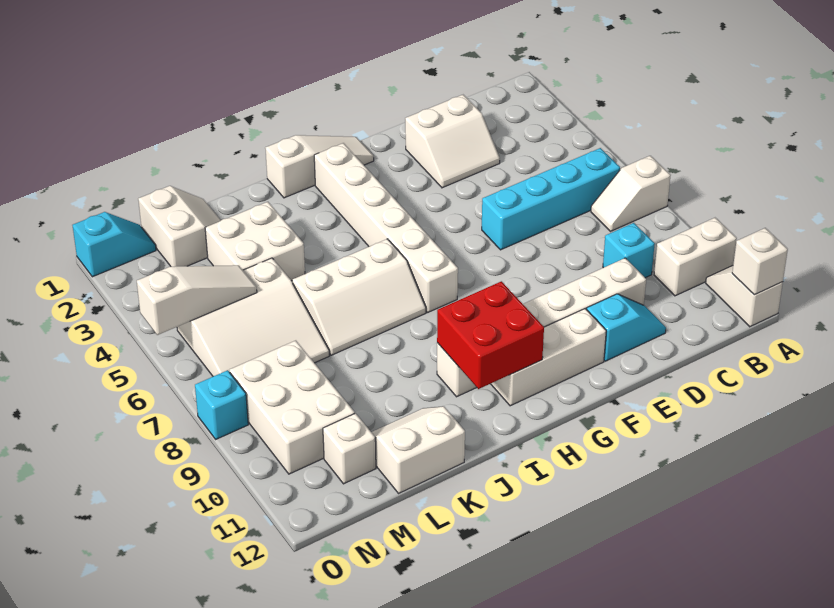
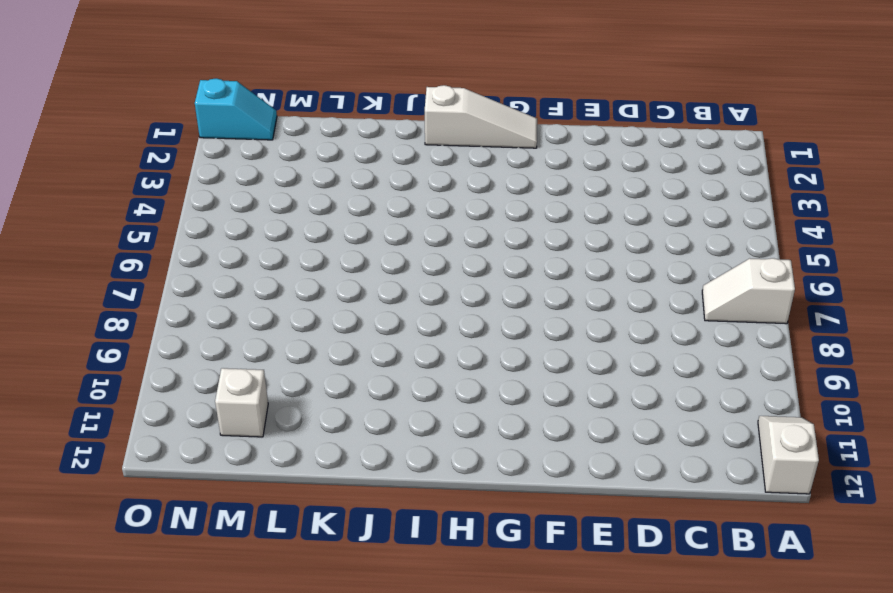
none -> white brick A10:B10 level 1
none -> cyan brick B6:E6 level 1
none -> cyan brick C9 level 1

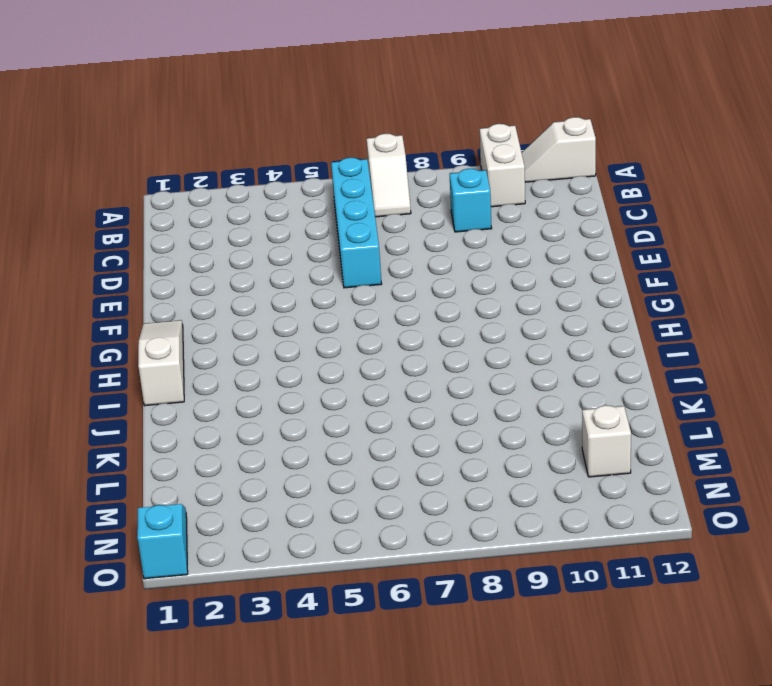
none -> white slope D2:E3 level 1 top 2
none -> white brick D10:I10 level 1
none -> cyan slope D11:E11 level 1 top E

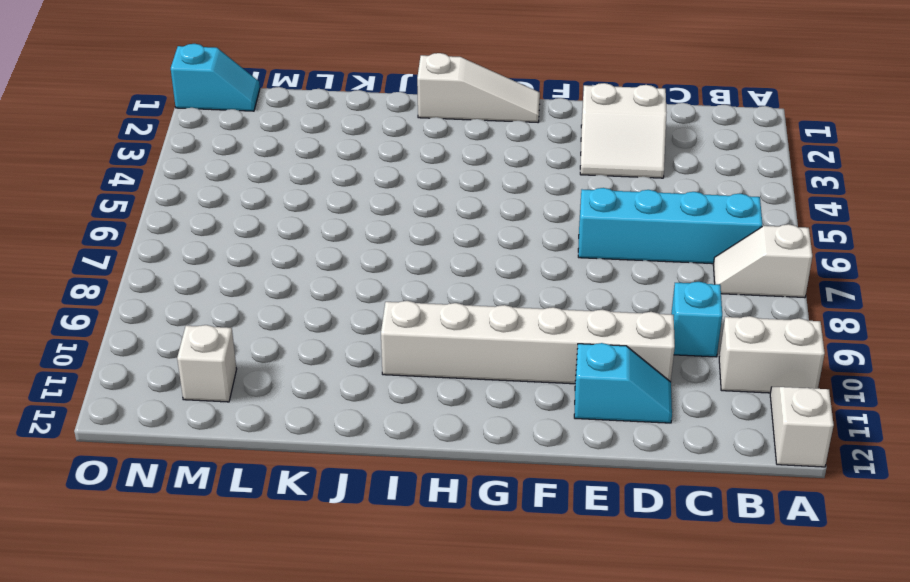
none -> white brick F11:H11 level 1
none -> white brick H2:H7 level 1
none -> white slope I6:K7 level 1 top 6

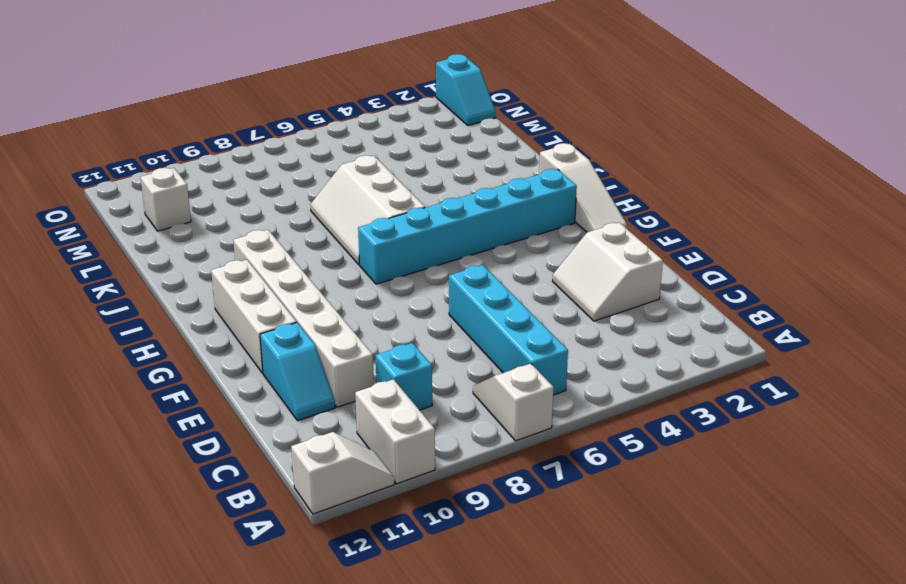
cyan brick H2:H7 level 1 -> white brick H2:H7 level 1
none -> white brick K3:L4 level 1
none -> white slope K11:L12 level 1 top 12
none -> white slope L1:M2 level 1 top M

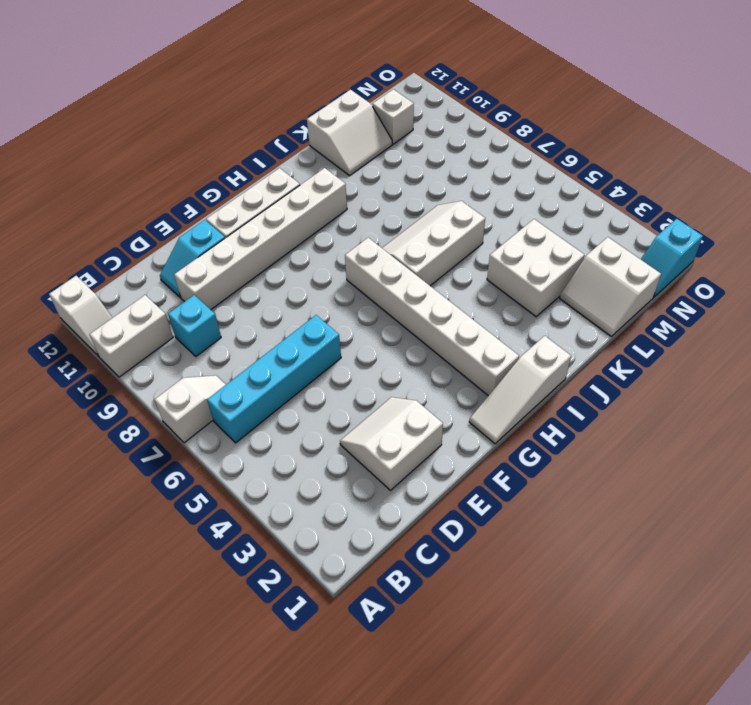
none -> white slope L5:N7 level 1 top 5
none -> white brick M8:N10 level 1
none -> cyan brick O8 level 1

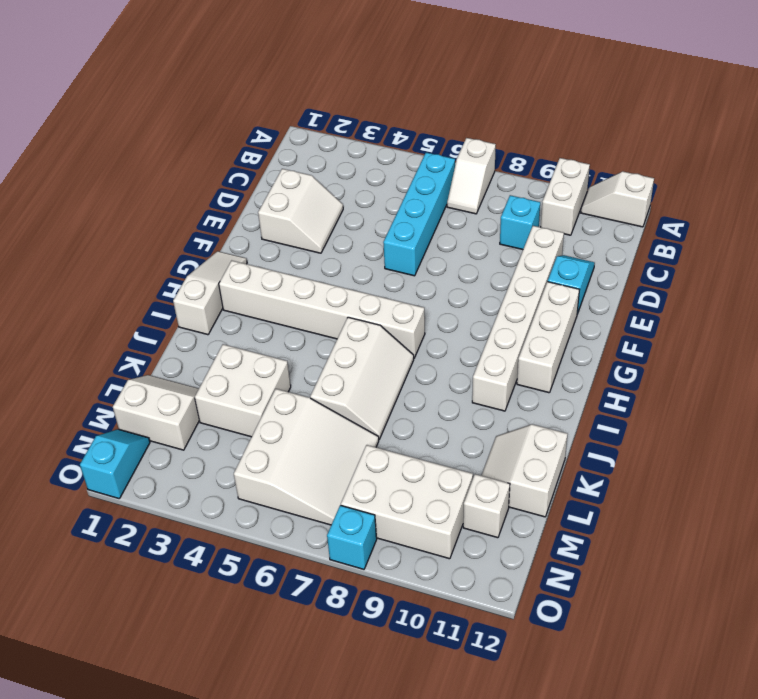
none -> white brick A12 level 2
none -> red brick H10:I11 level 2
none -> white slope M5:O5 level 2 top O

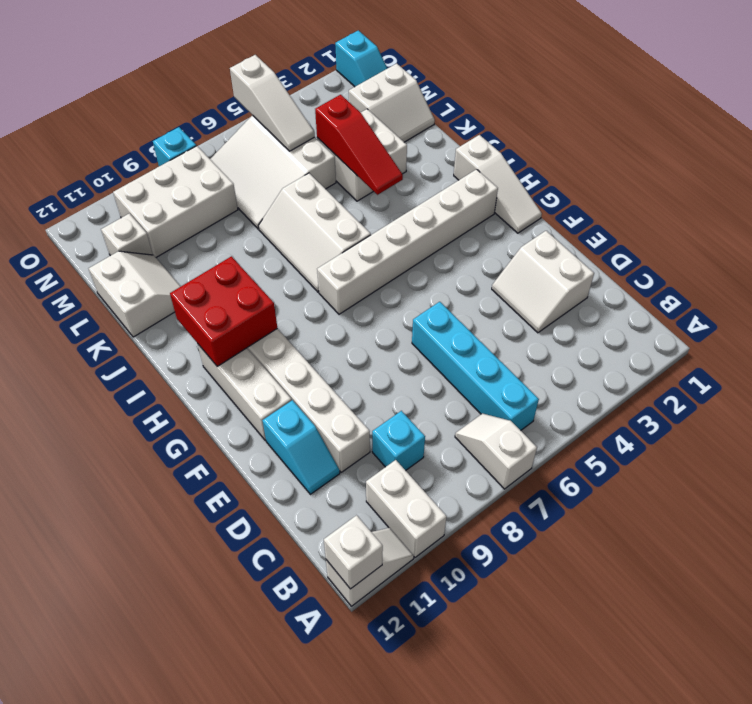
red slope J4:L4 level 2 top L -> none

